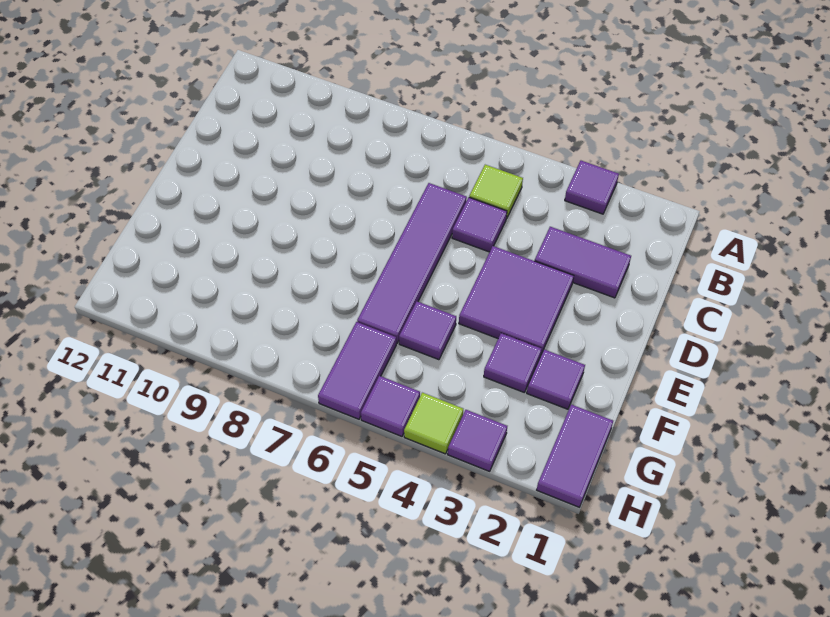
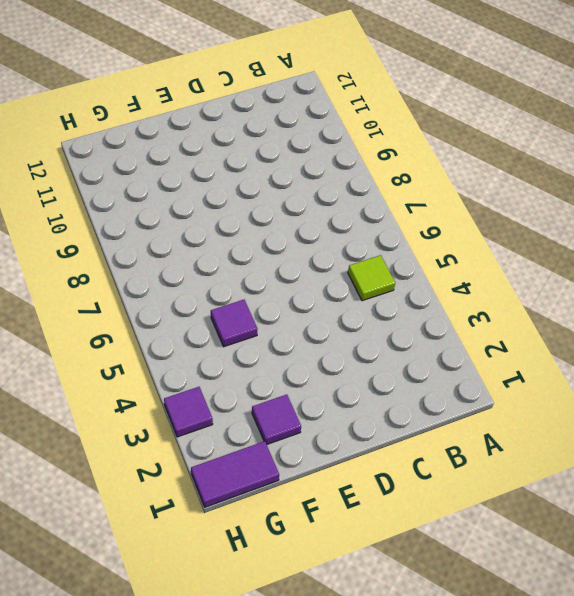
none -> purple tile A3 level 1
none -> purple tile C2:C3 level 1
none -> purple tile C5 level 1

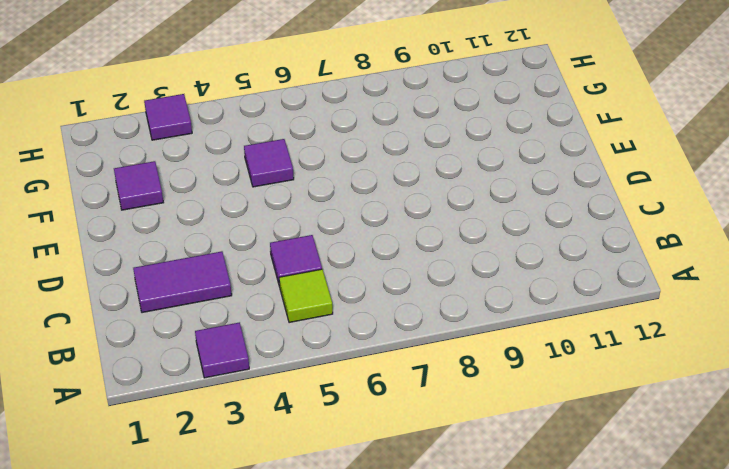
none -> purple tile C6:F6 level 1
none -> purple tile D3:E4 level 1
none -> purple tile F3 level 1

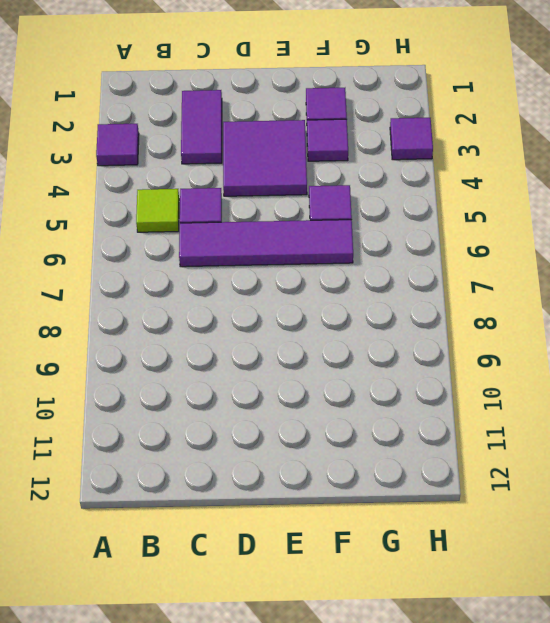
none -> purple tile G1:H1 level 1
none -> purple tile G6:H6 level 1
none -> lime tile H4 level 1

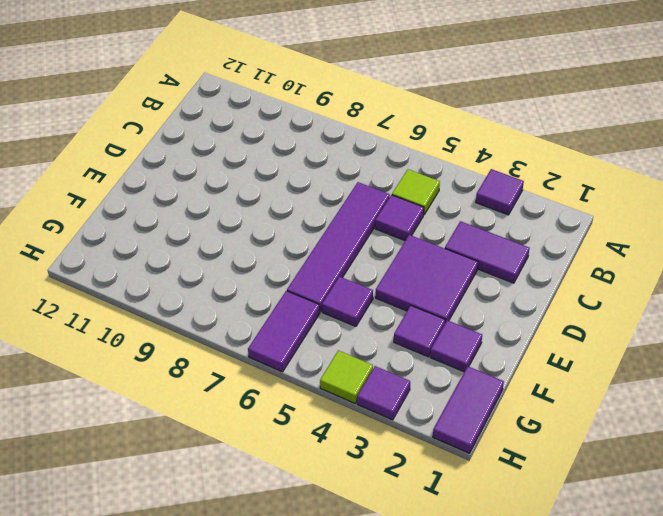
none -> purple tile H5 level 1

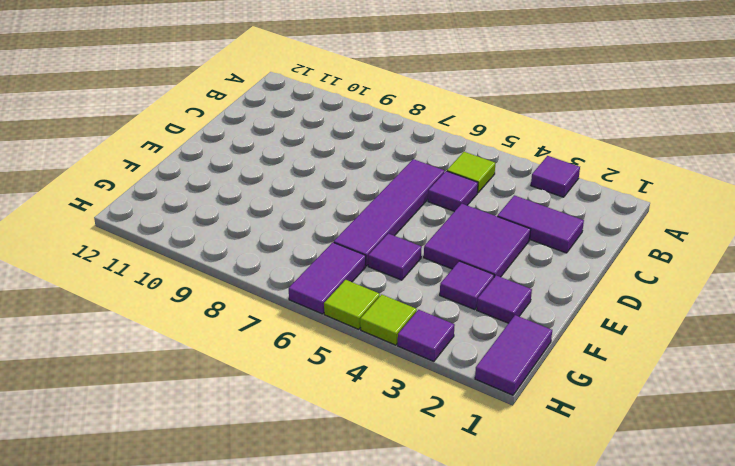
lime tile H5 level 1 -> purple tile H5 level 1

